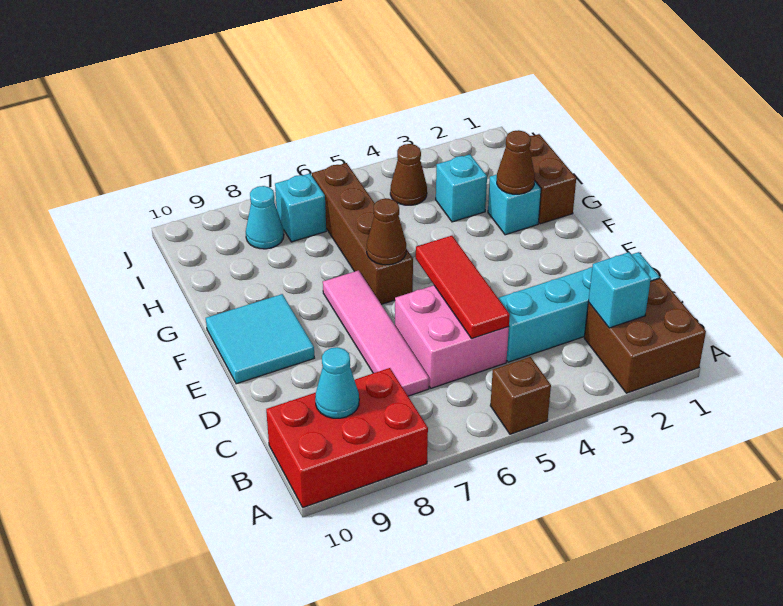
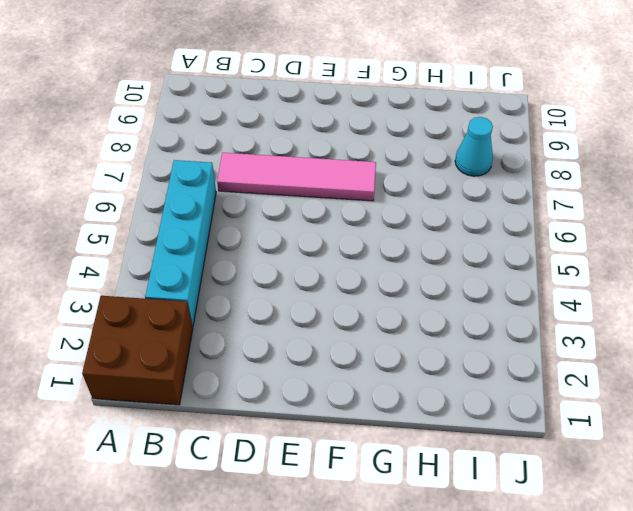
cyan brick B3:B6 level 1 -> cyan brick C1:C4 level 1
none -> brown brick A5 level 1
none -> red brick A8:B10 level 1
none -> pink brick C5:D6 level 1

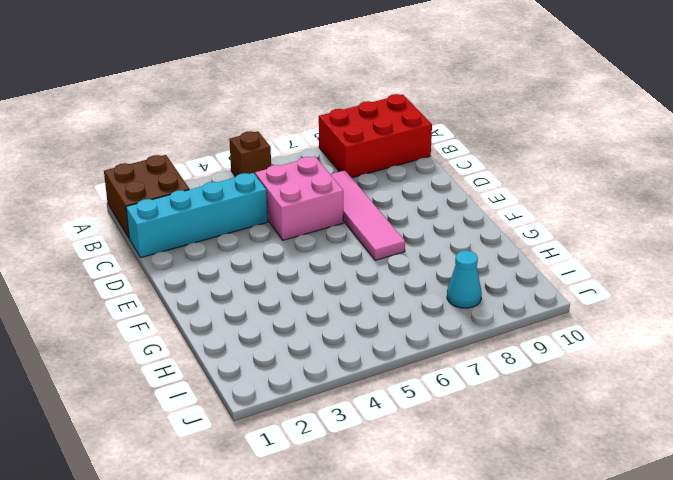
none -> cyan tile E9:F10 level 1
none -> brown brick F6:I6 level 1
none -> brown brick G1:H1 level 1

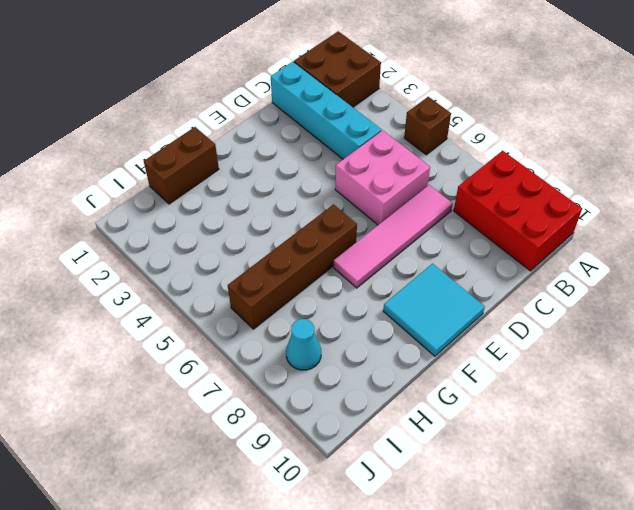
none -> cyan brick G2 level 1
none -> cyan brick H3 level 1
none -> brown cone I4 level 1

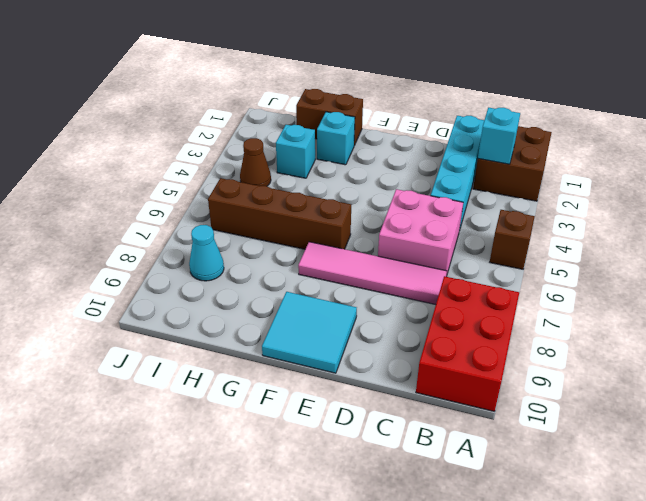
none -> cyan brick I7 level 1
none -> cyan cone B9 level 2
none -> red tile C5:E5 level 2

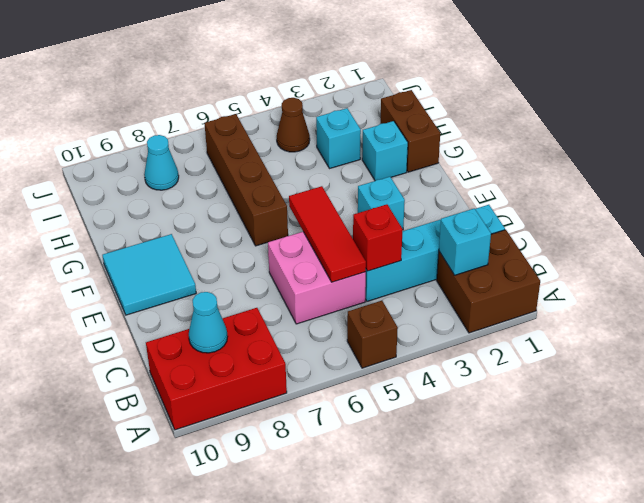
red brick C4 level 2 -> none
cyan brick E3 level 1 -> cyan brick I7 level 1
none -> pink tile C7:F7 level 1
none -> brown cone F6 level 2
none -> brown cone G2 level 2

